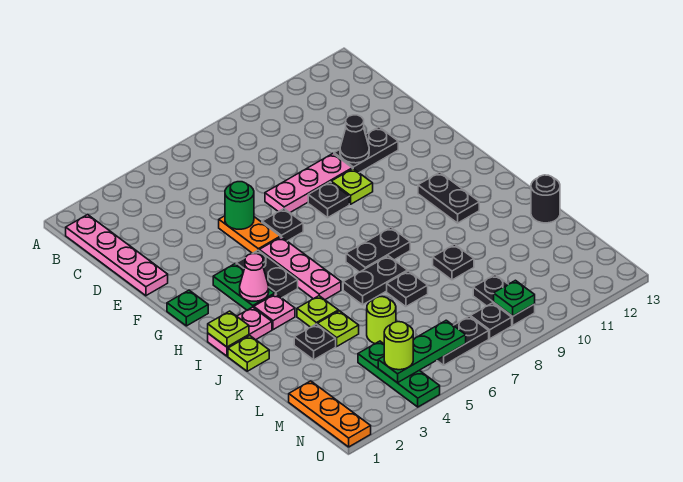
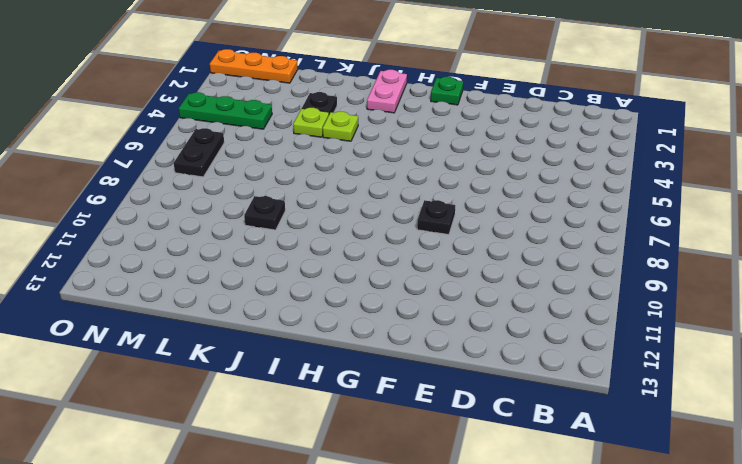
none -> pink plate B1:E1 level 1
none -> orange plate E5:F5 level 1
none -> pink plate E7:E9 level 1
none -> black plate E10:E11 level 1

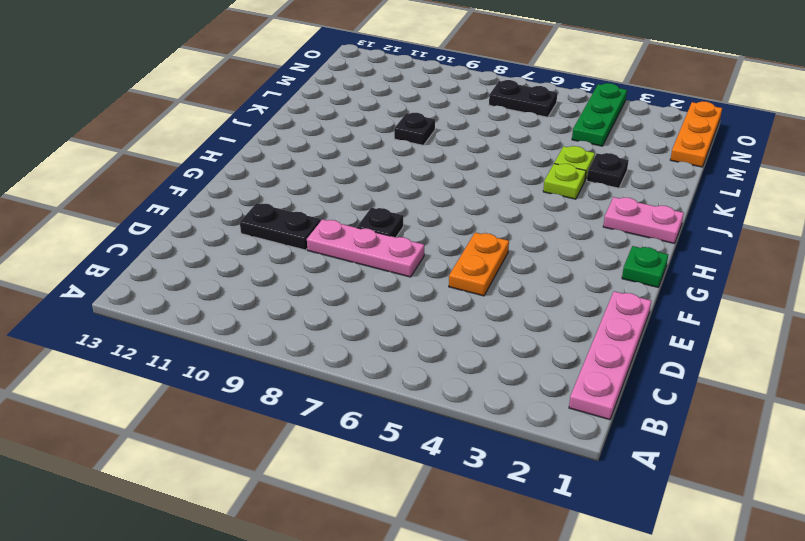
none -> black plate F6 level 1
none -> lime plate F9 level 1
none -> green plate G3:H3 level 1
none -> black plate G4:H4 level 1

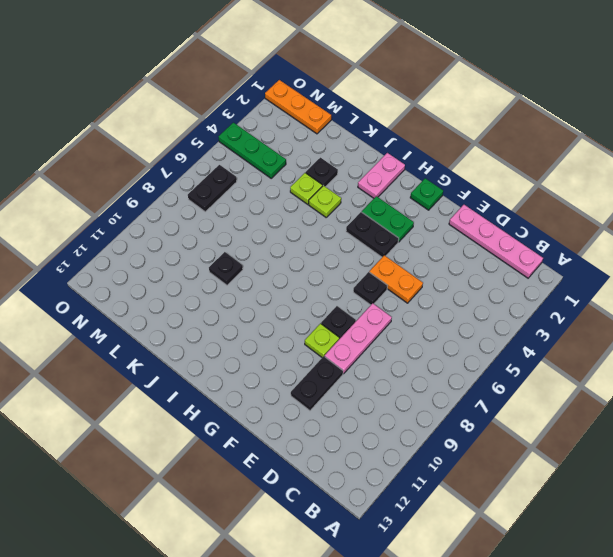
none -> pink plate G5:I5 level 1
none -> black plate H11:I11 level 1
none -> pink plate I3 level 1
none -> black plate I7:I8 level 1

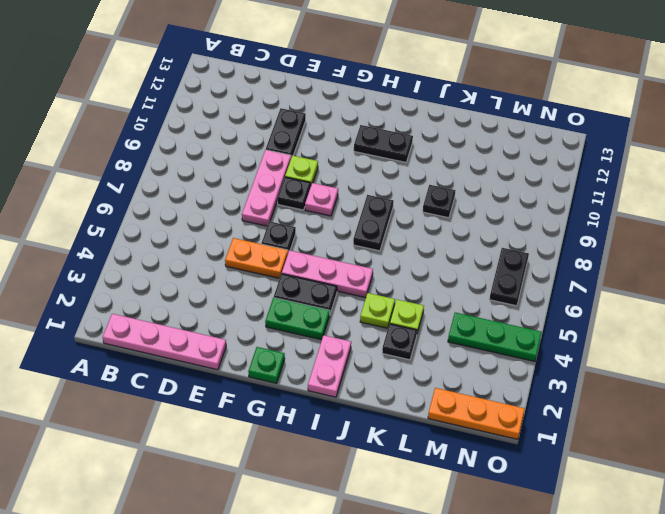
pink plate G8 level 1 -> pink plate I3 level 1
none -> lime plate J1 level 1
none -> black plate J6:J7 level 1
none -> black plate K7 level 1
none -> black round brick K13 level 1

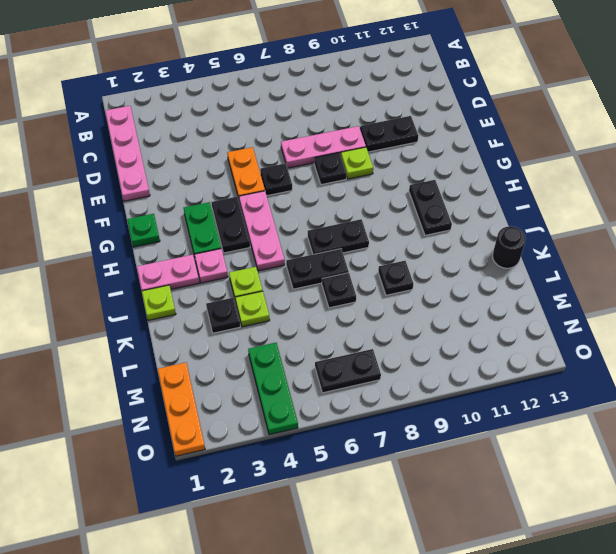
none -> lime round brick L5 level 1
none -> black plate M9:N9 level 1
none -> black plate N8 level 1
none -> green round brick E5 level 2

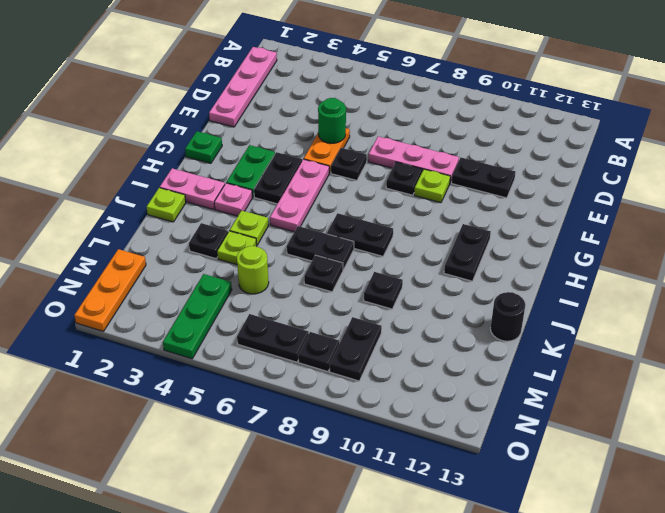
none -> black cone E10 level 2
none -> pink cone H3 level 2
none -> lime plate I1 level 2
none -> green plate N4:N6 level 2

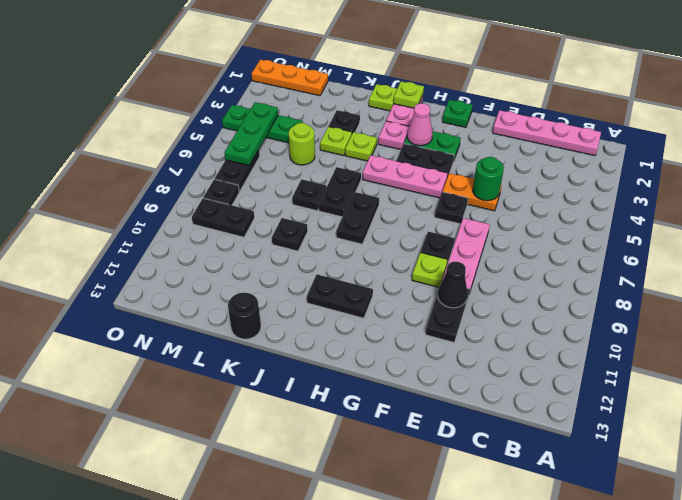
none -> green plate N9 level 2
none -> lime round brick N4 level 3

